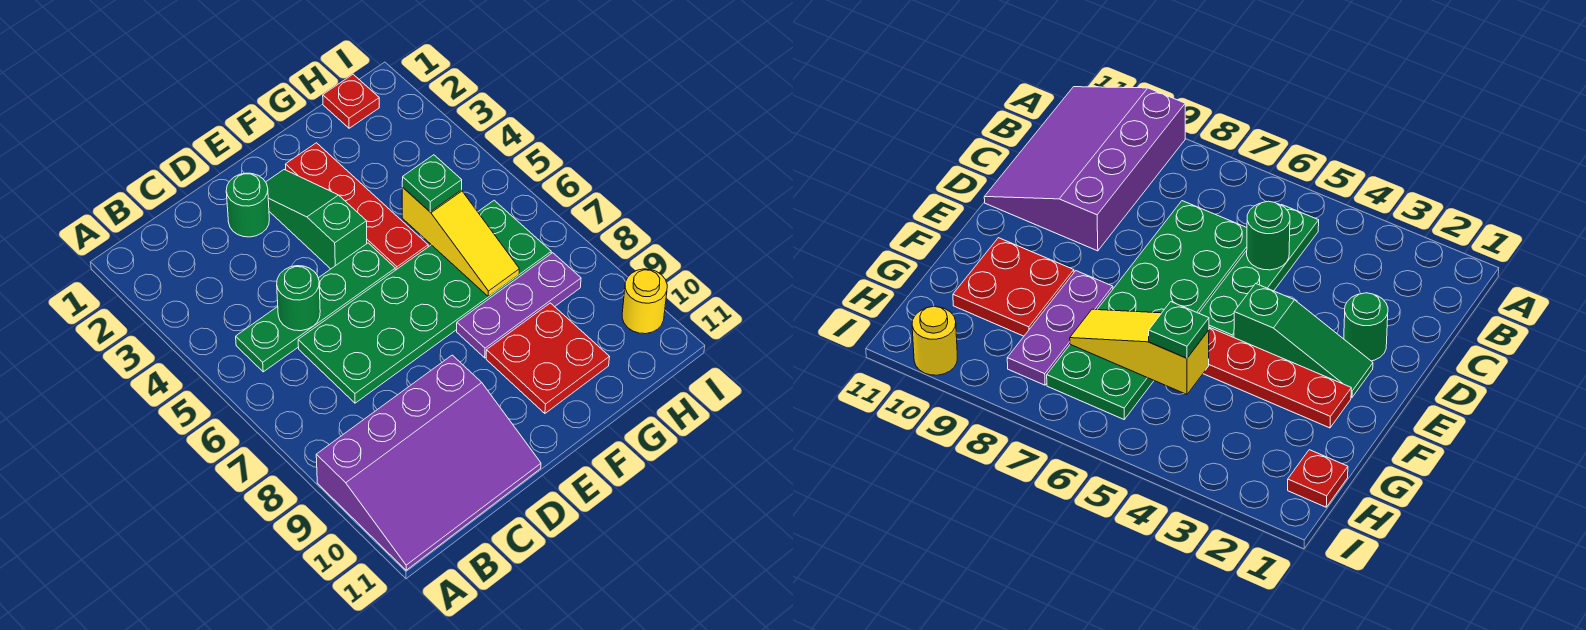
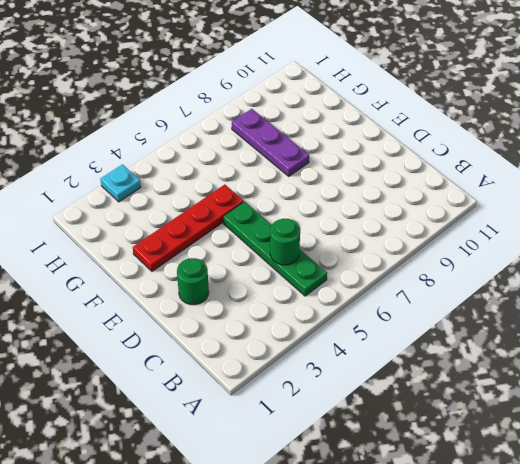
cyan plate I3 level 1 -> none
none -> purple slope A9:D11 level 1 top 9
none -> green plate C6:H7 level 1
none -> green slope E2:E4 level 1 top 4

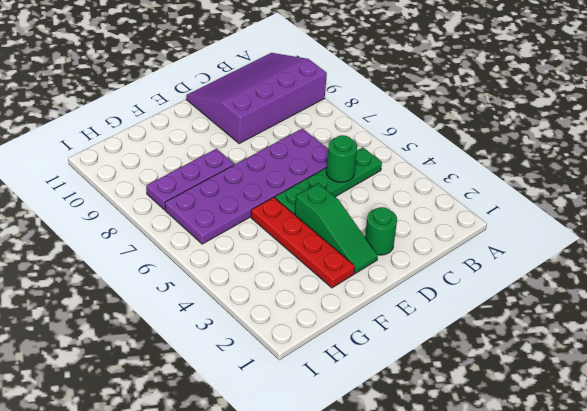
purple plate C6:H7 level 1 -> green plate C6:H7 level 1
none -> red plate F9:G10 level 1
none -> red plate H1 level 1
none -> yellow round brick I10 level 1

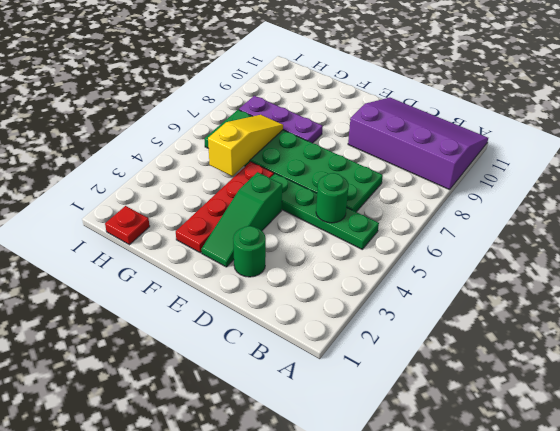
none -> red plate F9:G10 level 1
none -> yellow round brick I10 level 1
none -> green plate G5 level 3

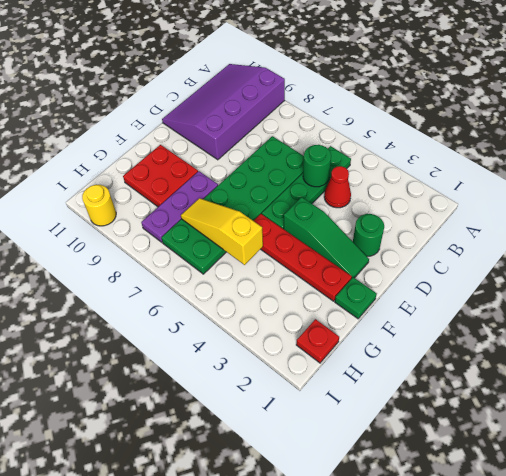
red cone C4 level 1 -> none
green plate F1 level 1 -> green plate G5 level 3

